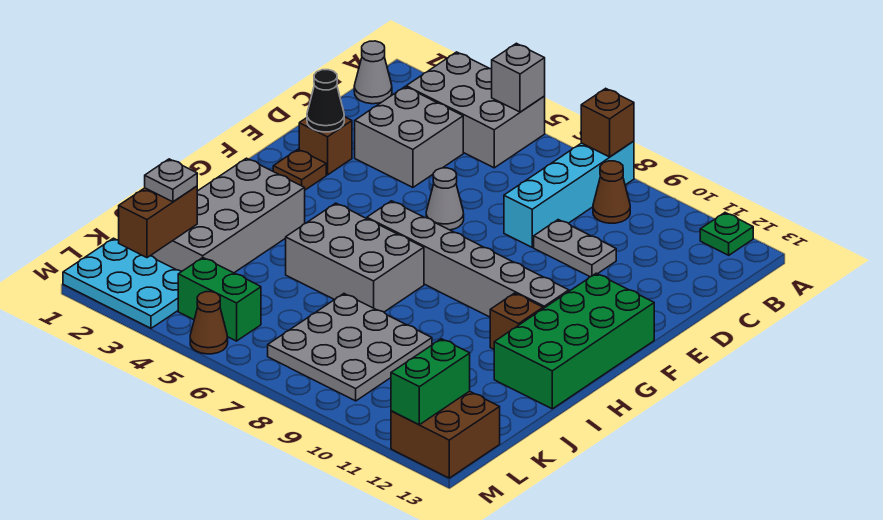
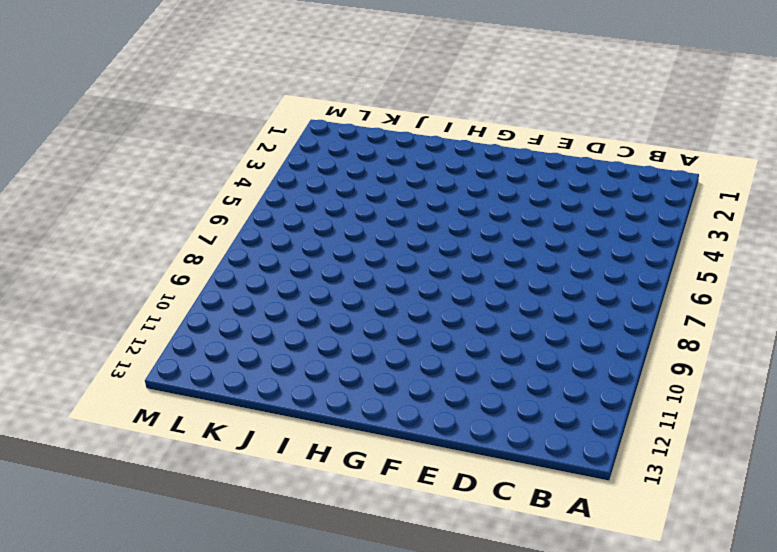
none -> grey brick A3:B5 level 1
none -> cyan brick A8:D8 level 1
none -> green plate A12 level 1

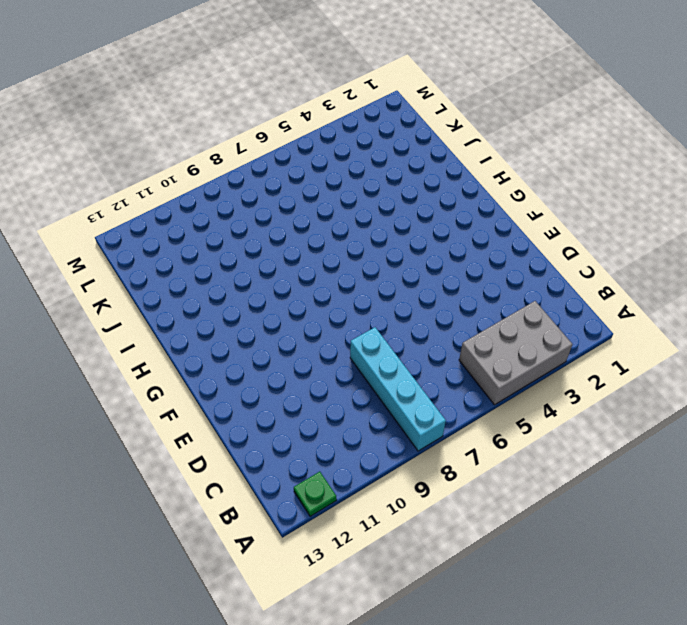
none -> grey cone B1 level 1
none -> brown cone B9 level 1
none -> grey brick C3:D4 level 1

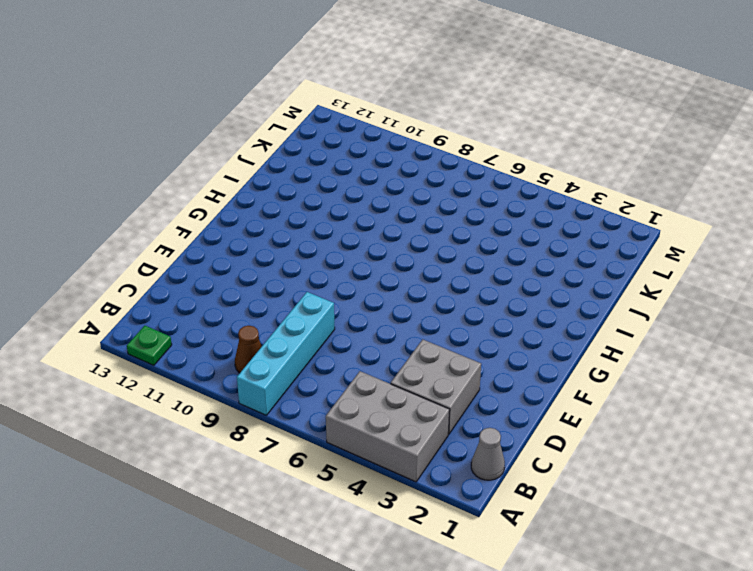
none -> grey plate D9:D10 level 1
none -> brown brick E2 level 1
none -> grey cone E6 level 1

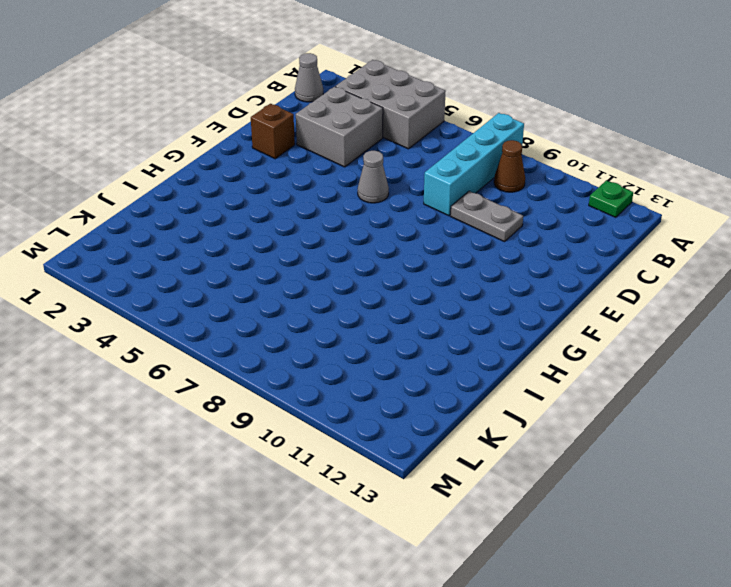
none -> brown plate F2 level 1
none -> green brick F12:I13 level 1
none -> grey brick G6:G11 level 1

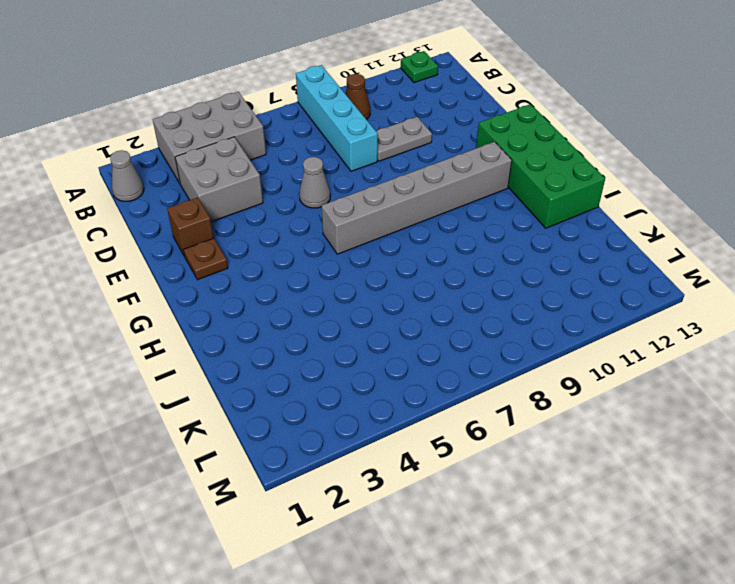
none -> grey brick H2:K3 level 1
none -> grey brick H5:I7 level 1
none -> brown brick H11 level 1

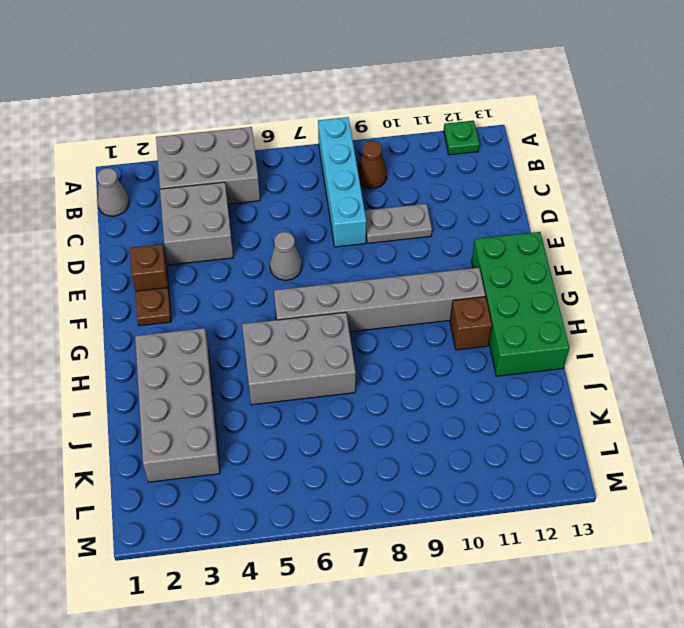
none -> grey plate J7:L9 level 1
none -> cyan plate L1:M3 level 1
none -> green brick L4:L5 level 1

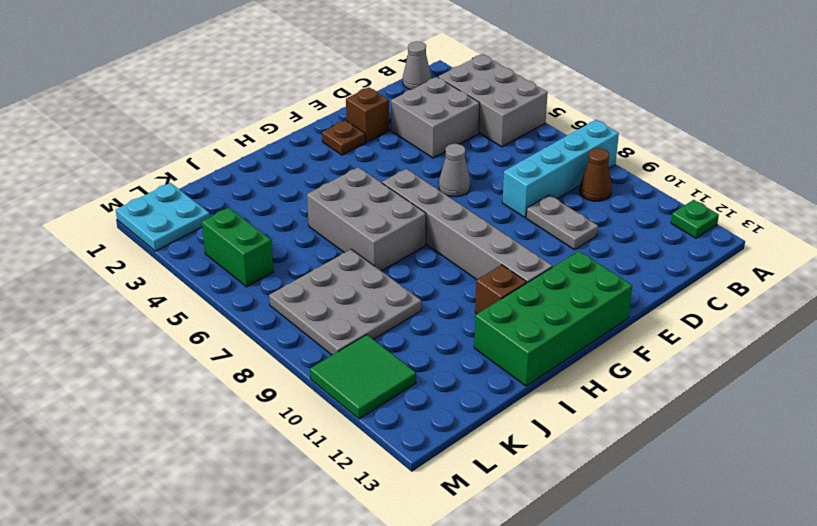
cyan plate L1:M2 level 1 -> cyan plate L1:M3 level 1
green tile L10:M11 level 1 -> none
none -> grey brick H2:K3 level 1
none -> brown brick L12:M13 level 1
none -> brown cone M5 level 1

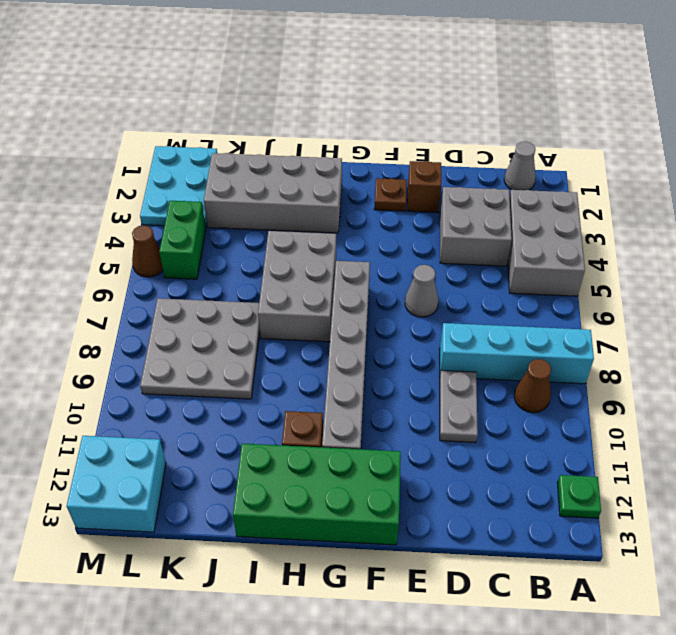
cyan brick L12:M13 level 1 -> brown brick L12:M13 level 1
none -> grey brick A5 level 2
none -> brown brick A8 level 2
none -> black cone E2 level 2

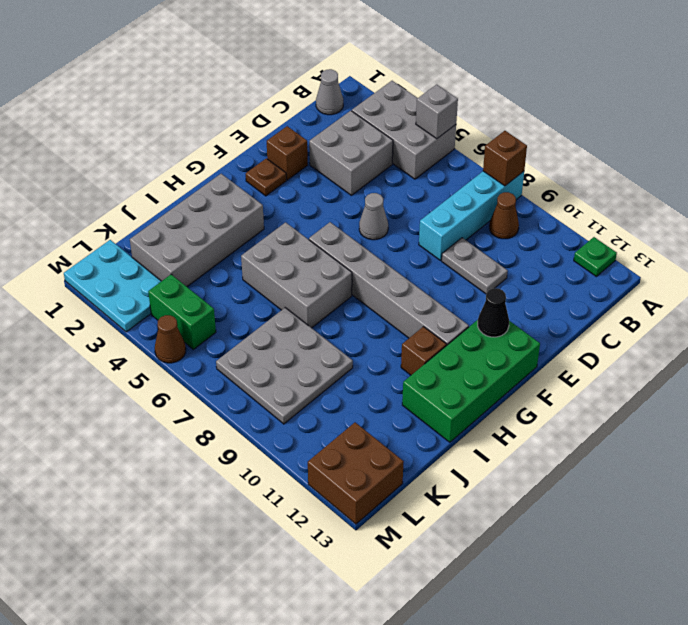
black cone F12 level 2 -> black cone E2 level 2
none -> brown brick K2:L2 level 2
none -> green brick L12:M12 level 2
none -> grey plate K2 level 3

